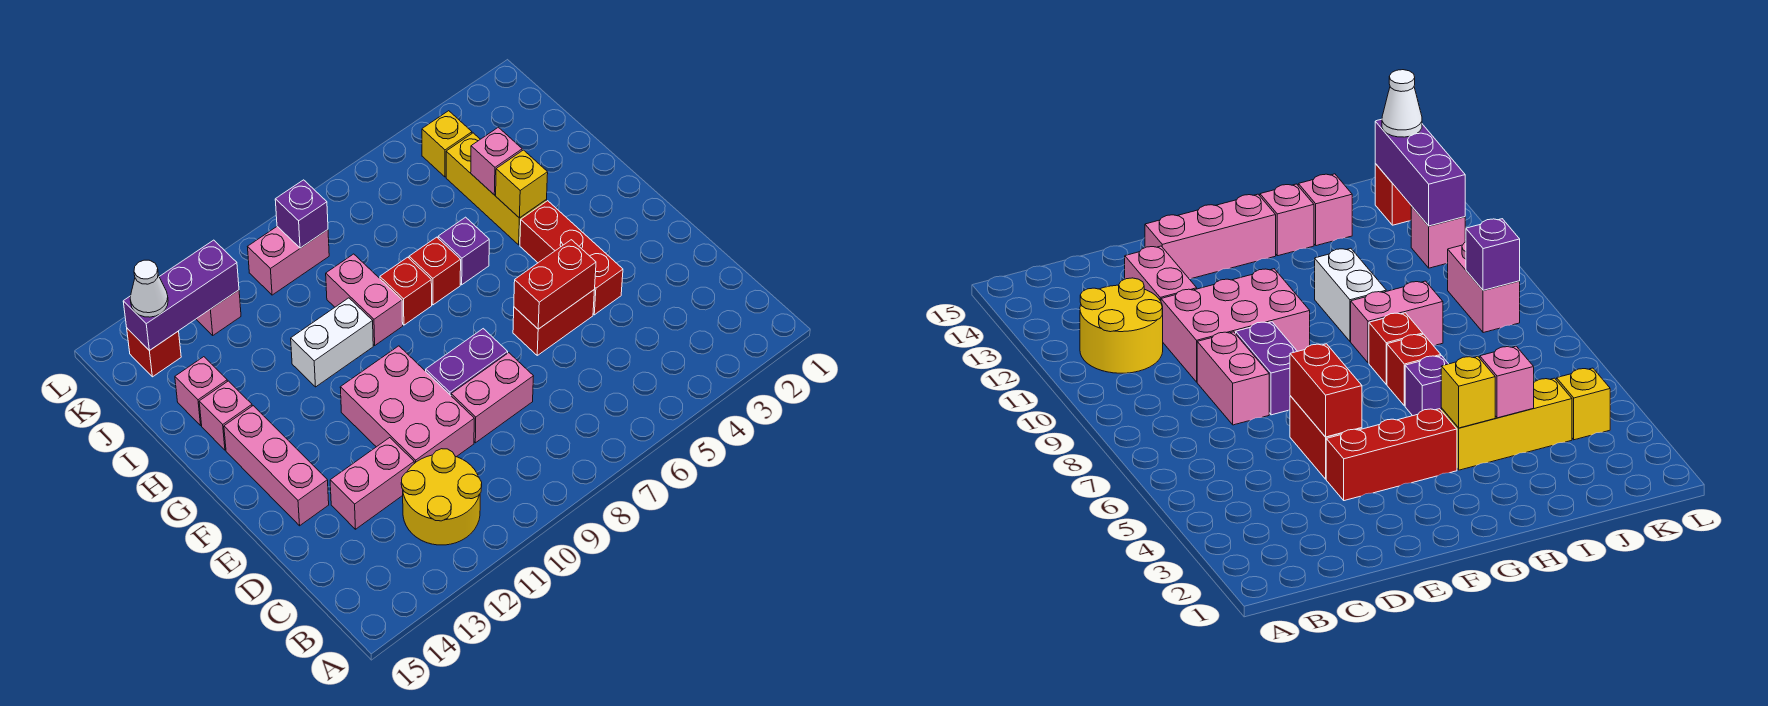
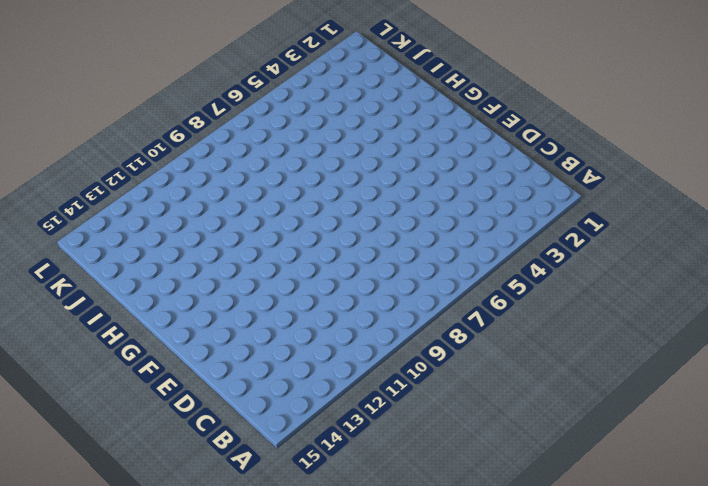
none -> yellow round brick B11:C12 level 1
none -> pink brick D8:D9 level 1
none -> pink brick D10:F11 level 1

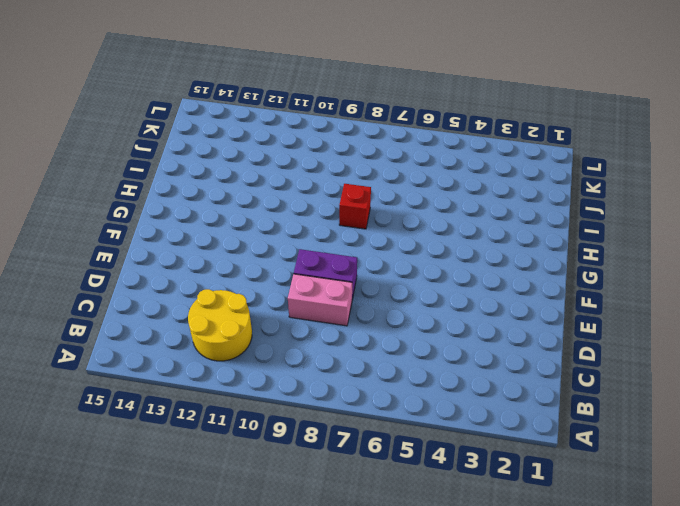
none -> pink brick D10:F11 level 1
none -> pink brick D12:D13 level 1
none -> red brick E4:G4 level 1

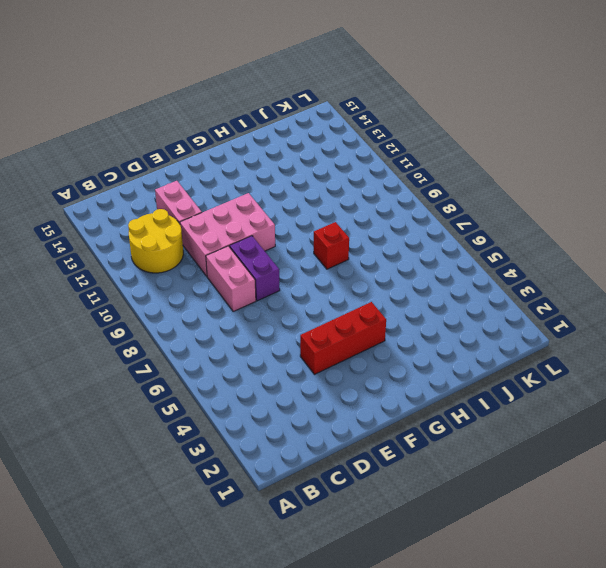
none -> red brick E5:E6 level 1
none -> pink brick E14:G14 level 1
none -> yellow brick H4:J4 level 1

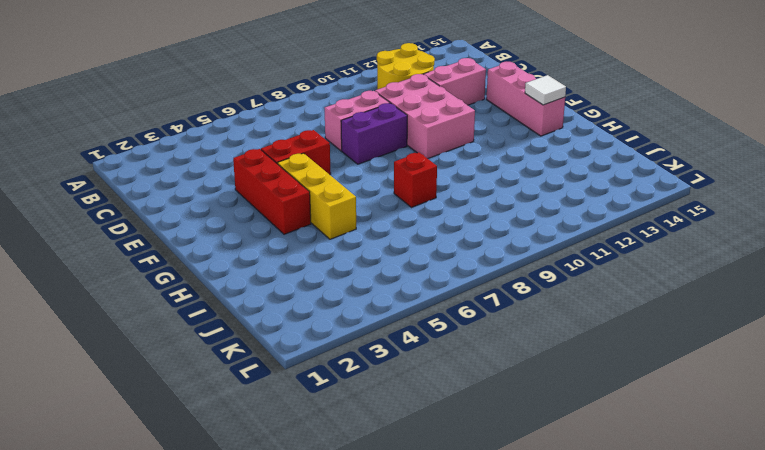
yellow brick F5:H5 level 1 -> yellow brick H4:J4 level 1
white tile G14 level 2 -> none
none -> purple brick H6 level 1
none -> red brick H7 level 1
none -> pink brick H9:I9 level 1

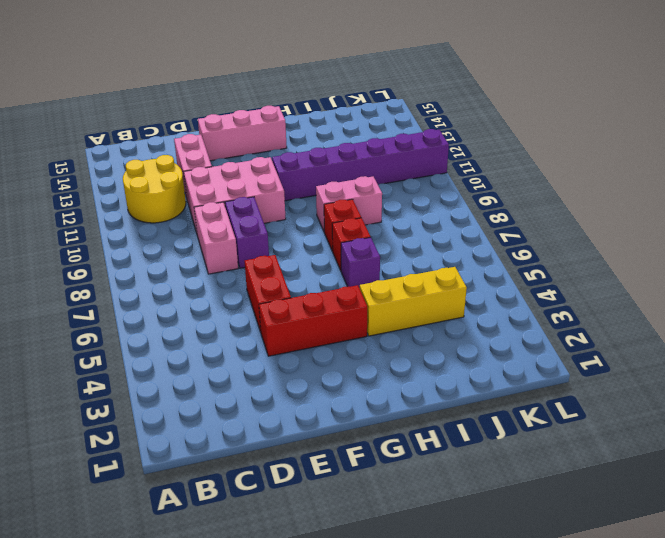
purple brick G11:L11 level 1 -> white brick H10:H11 level 1
none -> pink brick H14 level 1
none -> pink brick I14 level 1
none -> yellow brick K4 level 1

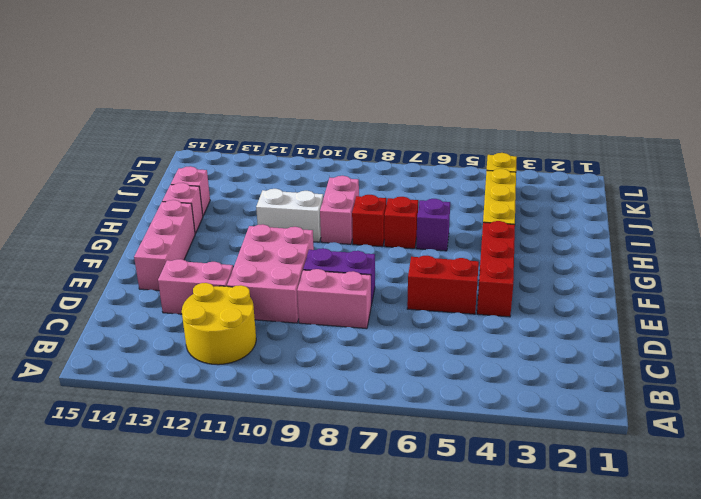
none -> pink brick K9:K10 level 1
none -> pink brick K12 level 1
none -> red brick K14 level 1

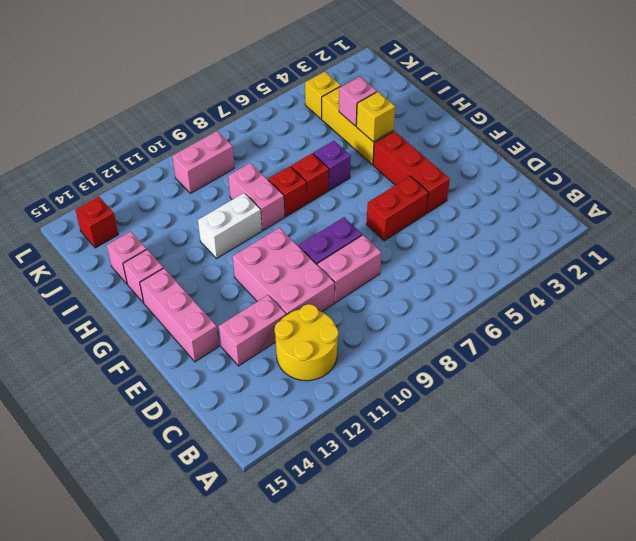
none -> pink brick K12 level 1
none -> red brick E5:E6 level 2
none -> purple brick K9 level 2

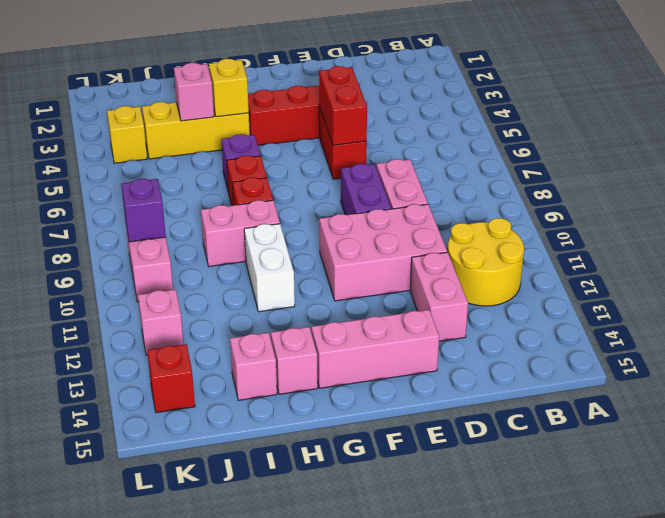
none -> purple brick K12:K14 level 2
none -> white cone K14 level 3

